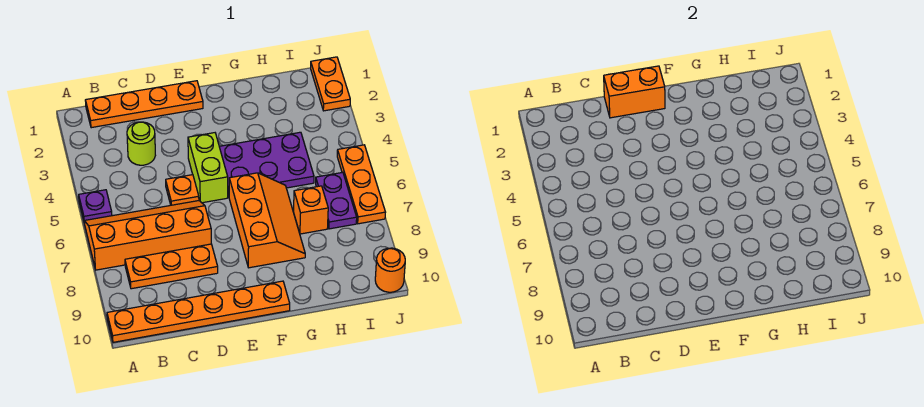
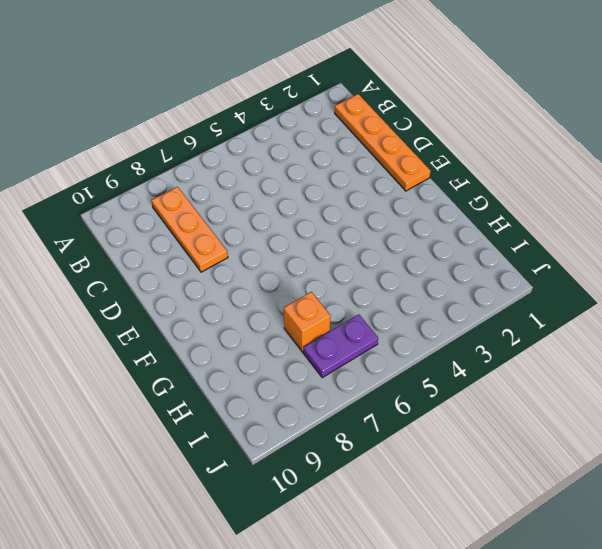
none -> purple plate A5 level 1
none -> orange slope A6:D7 level 1 top 7
none -> orange plate A10:F10 level 1

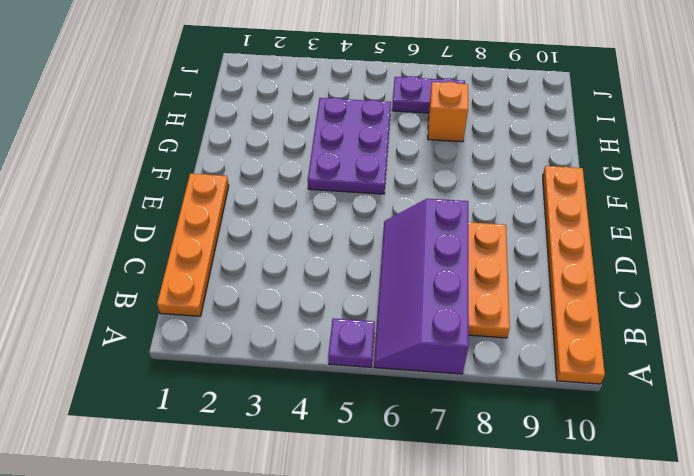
purple slope A6:D7 level 1 top 7 -> orange slope A6:D7 level 1 top 7
none -> lime round brick C3 level 1
none -> orange plate D5 level 1
none -> lime brick E4:E5 level 1

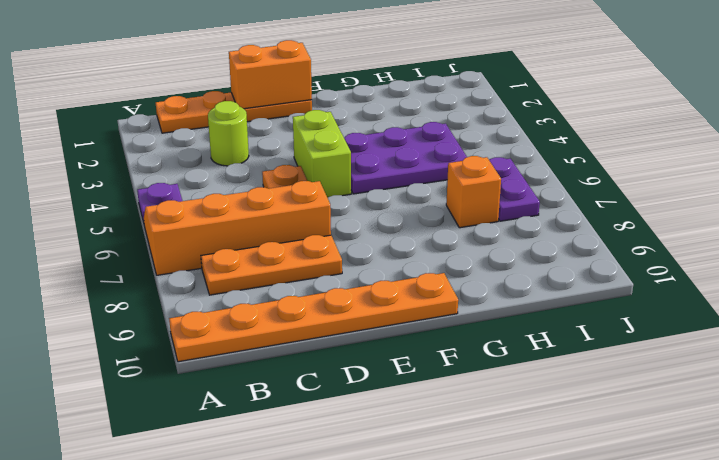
none -> orange slope F6:G8 level 1 top F
none -> orange plate J1:J2 level 1
none -> orange plate J5:J7 level 1

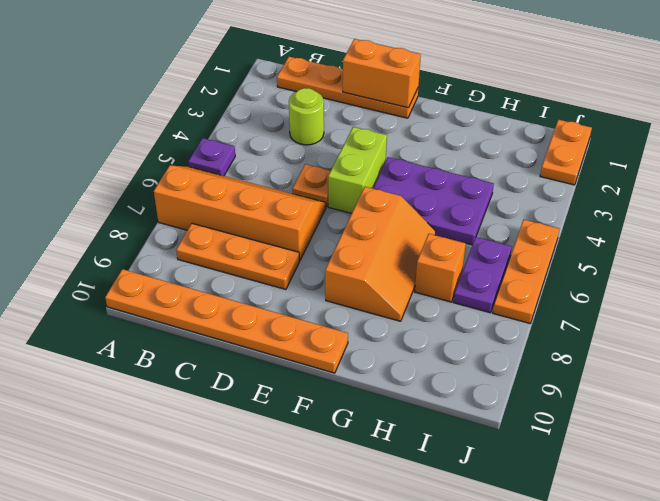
none -> orange round brick J10 level 1

